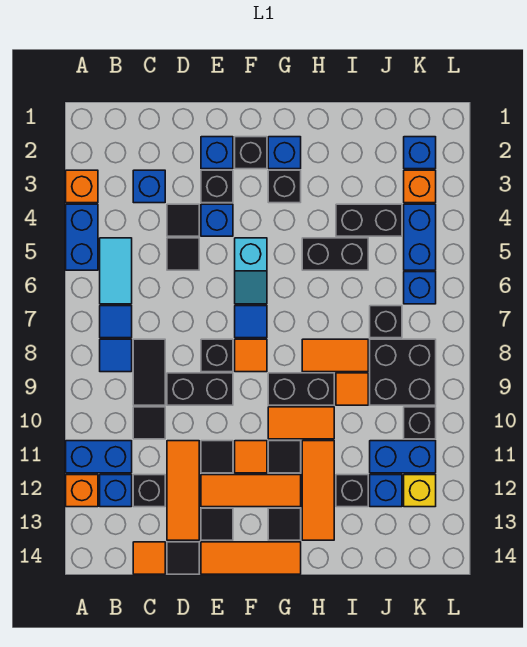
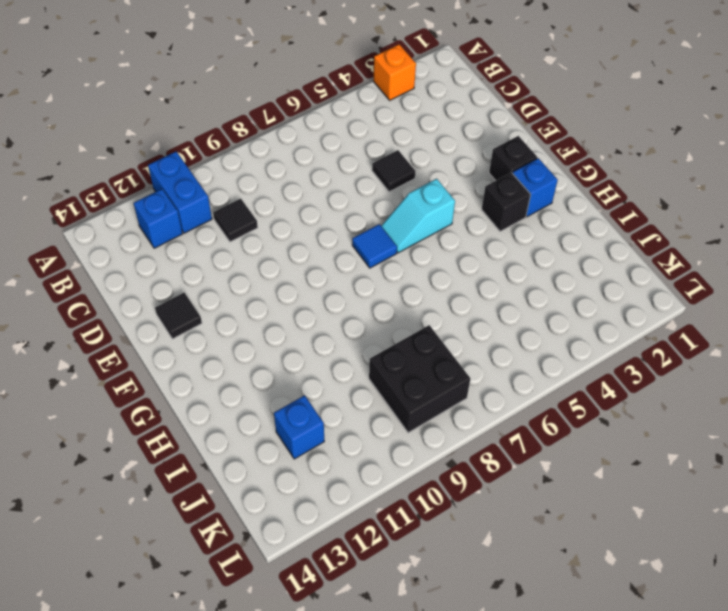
none -> blue brick A4:A5 level 1
none -> orange brick A12 level 1
none -> cyan tile B5:B6 level 1
none -> blue tile B7 level 1

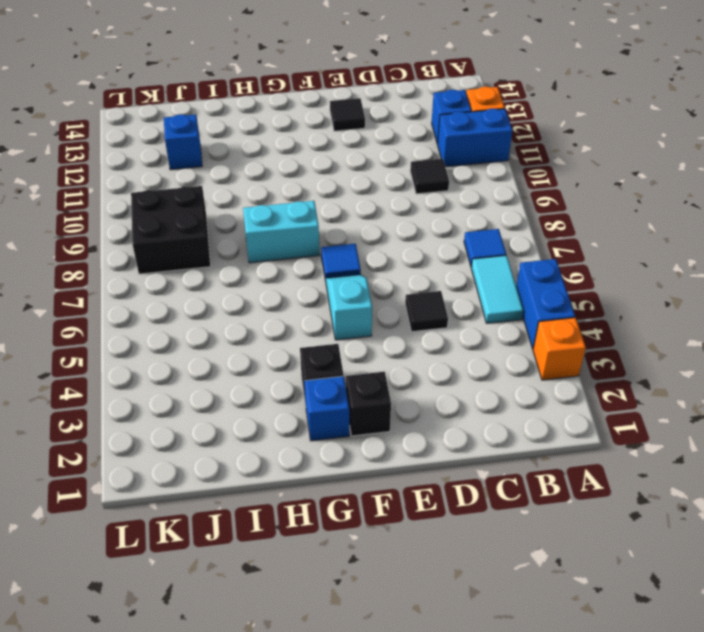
cyan brick G8:H8 level 1 -> orange tile H8:I8 level 1
none -> blue tile B8 level 1
none -> blue brick C3 level 1
none -> black tile C8:C9 level 1
none -> black brick C12 level 1

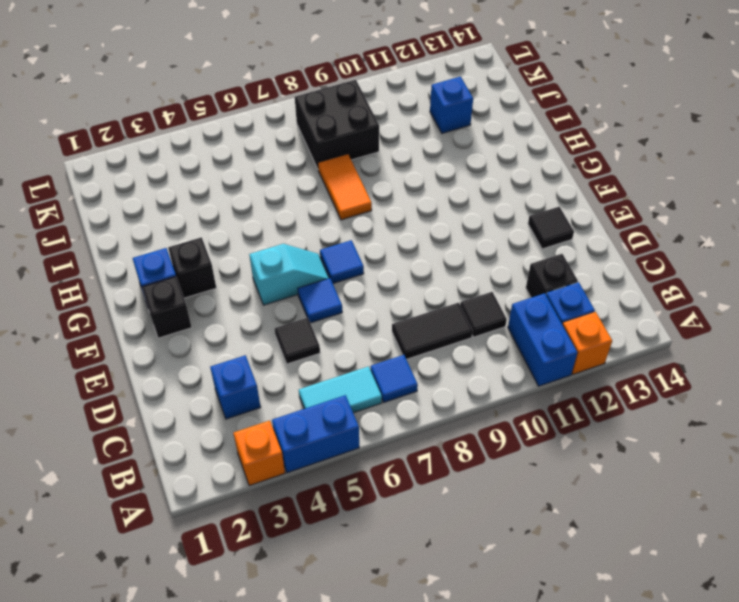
blue tile E6 level 1 -> blue tile B8 level 1
none -> orange tile C14 level 1
none -> black tile D4 level 1
none -> black brick D9:E9 level 1
none -> orange tile D11:D13 level 1

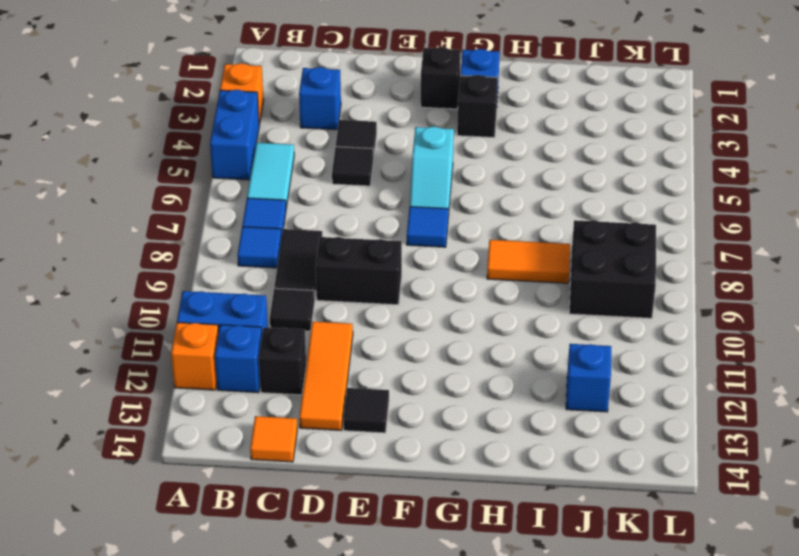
none -> black tile D14 level 1
none -> blue brick E2 level 1
none -> black brick E3 level 1
none -> blue brick E4 level 1

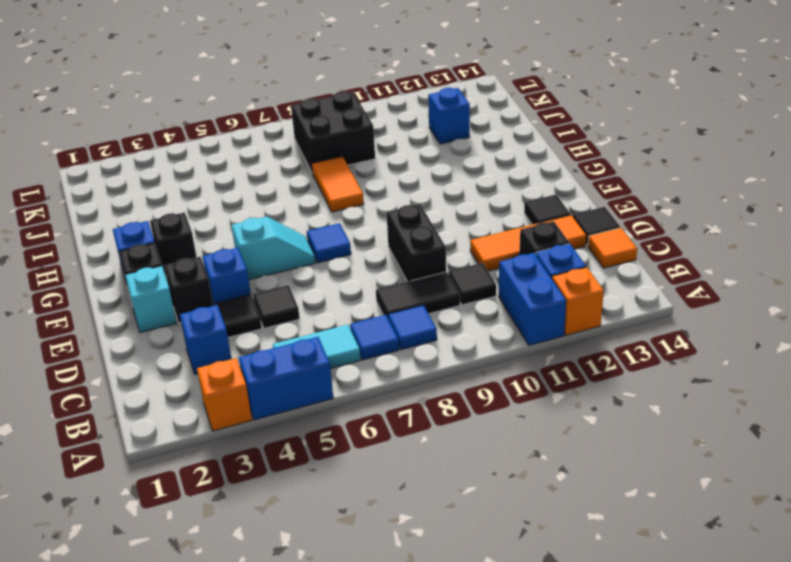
cyan brick E2 level 1 -> blue brick E2 level 1
none -> black brick E8 level 1
none -> black tile E11 level 1
none -> orange tile E12:G12 level 1
none -> orange tile E14:G14 level 1

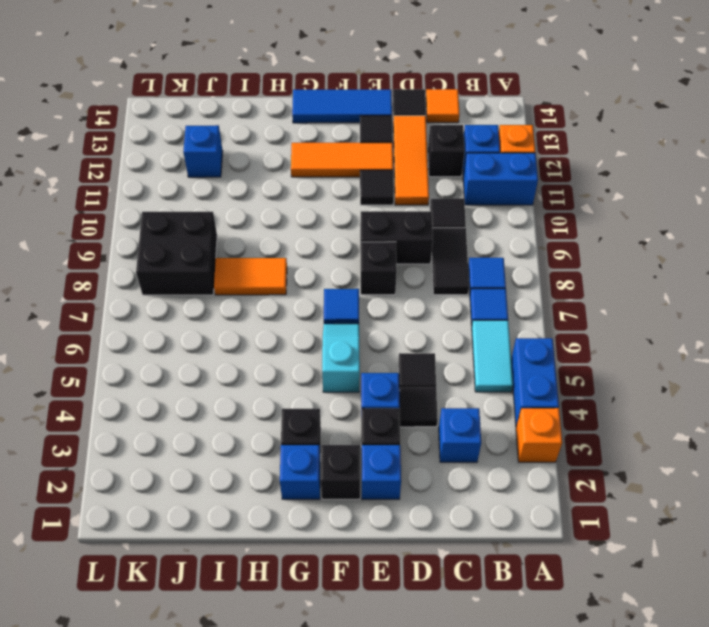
blue tile E14:G14 level 1 -> orange tile E14:G14 level 1
none -> orange tile F8 level 1
none -> orange tile F11 level 1
none -> black brick G9:H9 level 1
none -> orange tile G10:H10 level 1

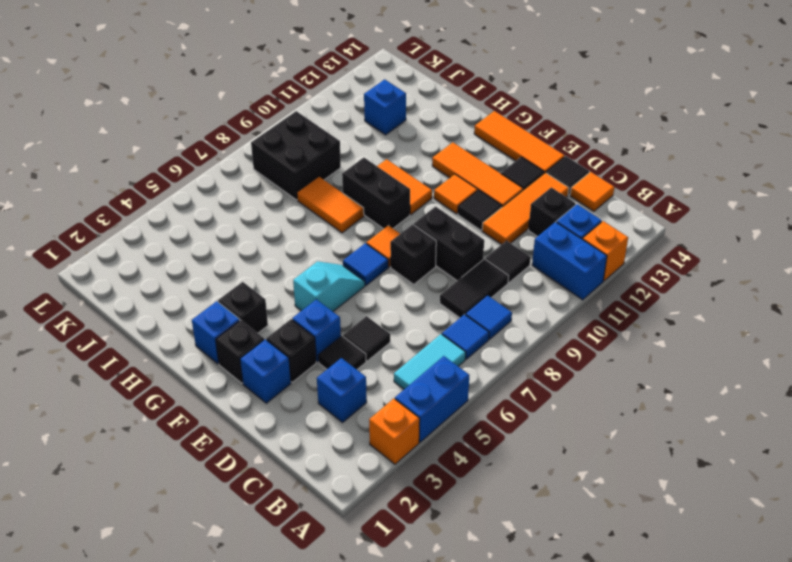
none -> black tile G11 level 1
none -> black tile G13 level 1
none -> black brick H5:I5 level 1
none -> orange tile H11:H13 level 1

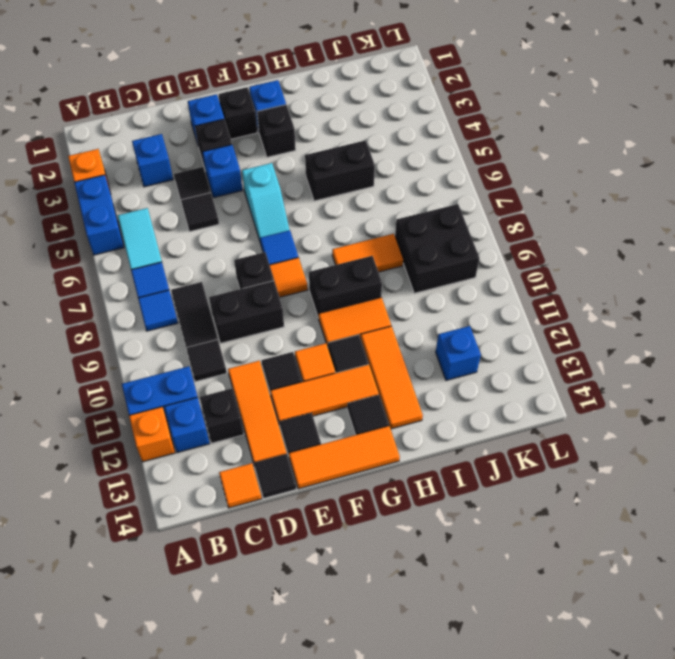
none -> black brick I4:J4 level 1
none -> orange tile I9 level 1
none -> black brick I12 level 1
none -> black brick J7 level 1

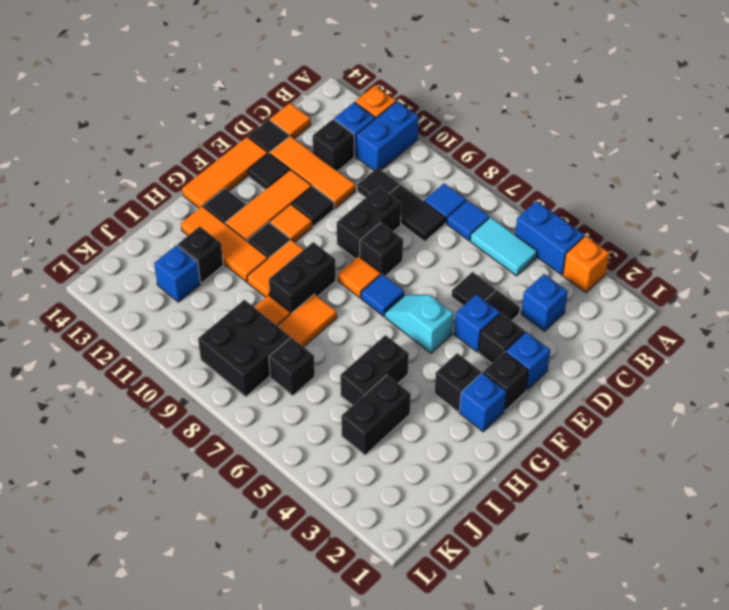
none -> blue brick J11:K11 level 1
none -> blue brick K2 level 1
none -> orange brick K3 level 1
none -> blue brick K4:K5 level 1

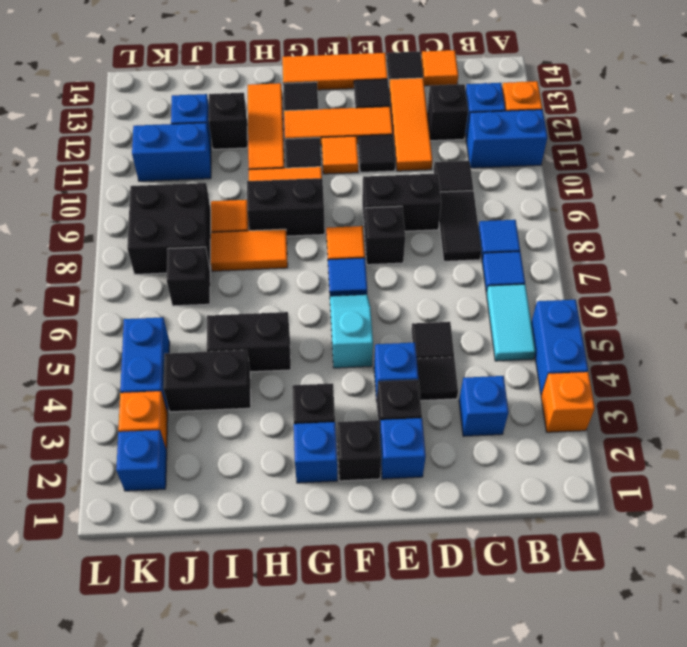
none -> blue brick K6 level 1
none -> black brick K10 level 1
none -> yellow brick K12 level 1

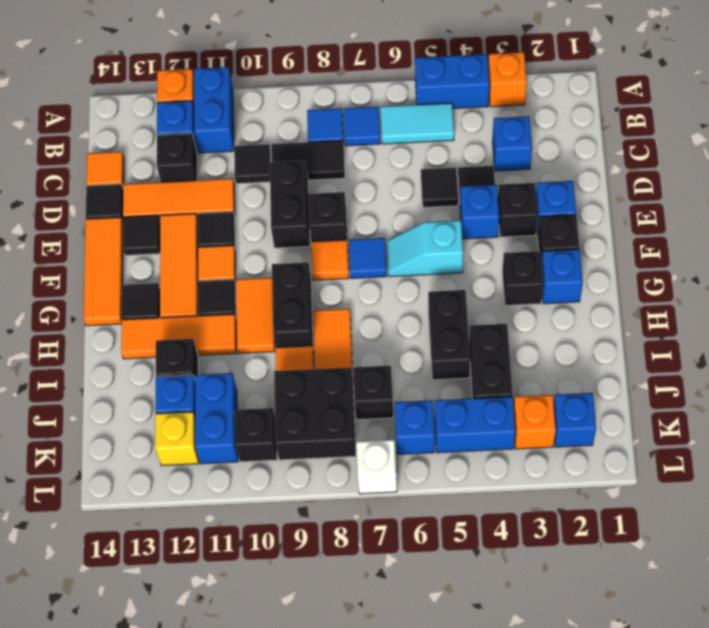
white brick L7 level 1 -> none

